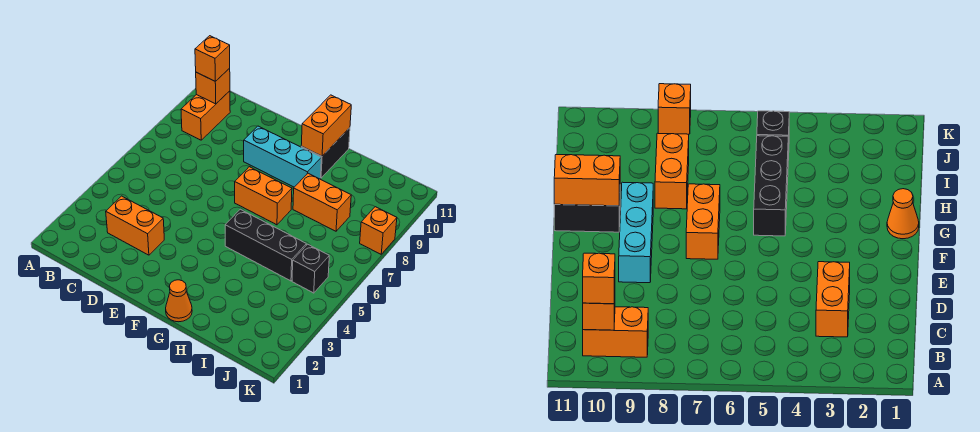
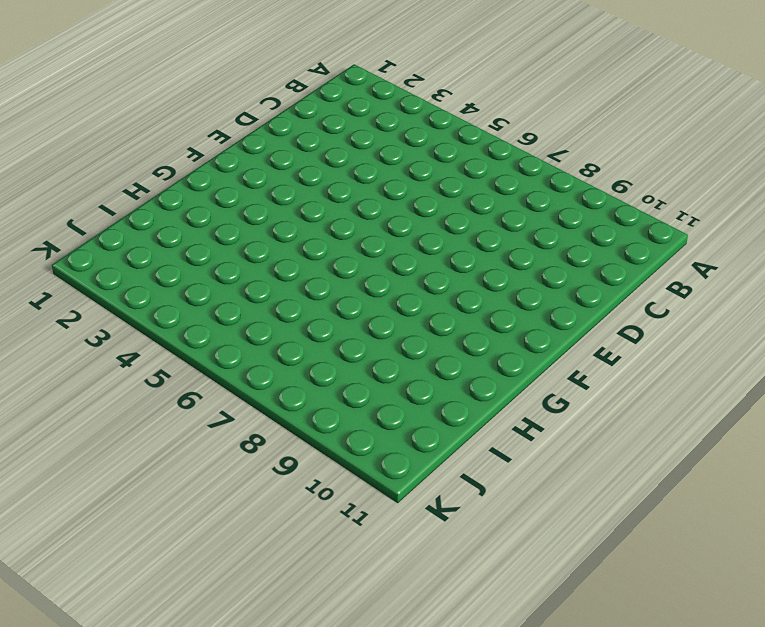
none -> orange brick B9:B10 level 1
none -> orange brick C3:D3 level 1
none -> cyan brick E9:G9 level 1

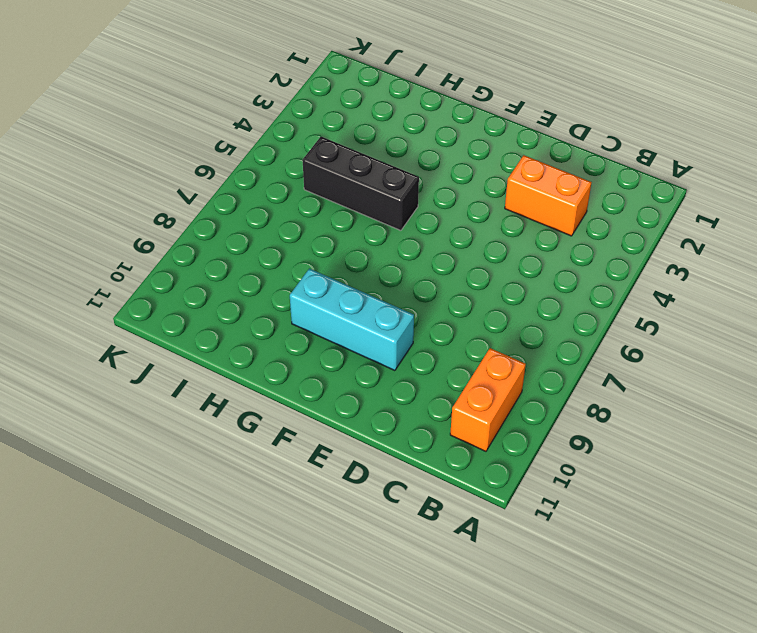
none -> orange brick F7:G7 level 1
none -> orange cone G1 level 1
none -> black brick G10:G11 level 1

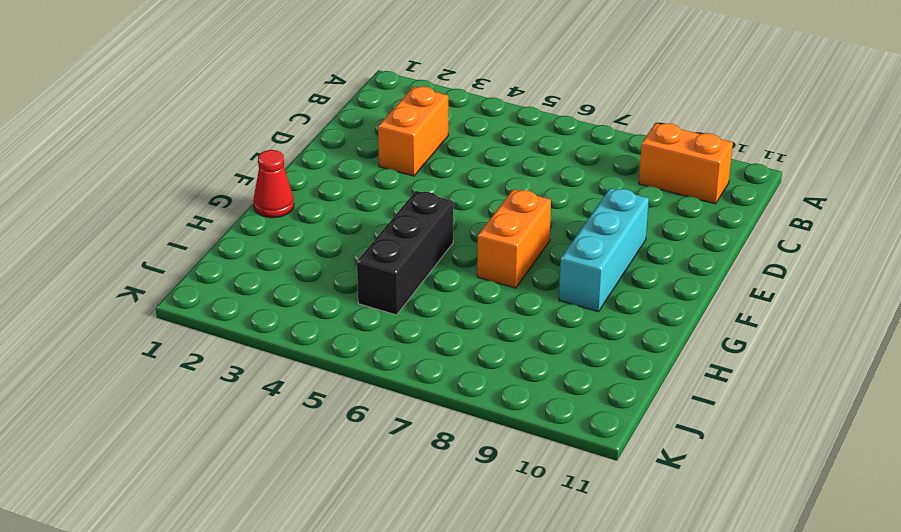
red cone G1 level 1 -> orange cone G1 level 1
none -> black brick G10:G11 level 1
none -> orange brick H8:I8 level 1
none -> black brick J5 level 1

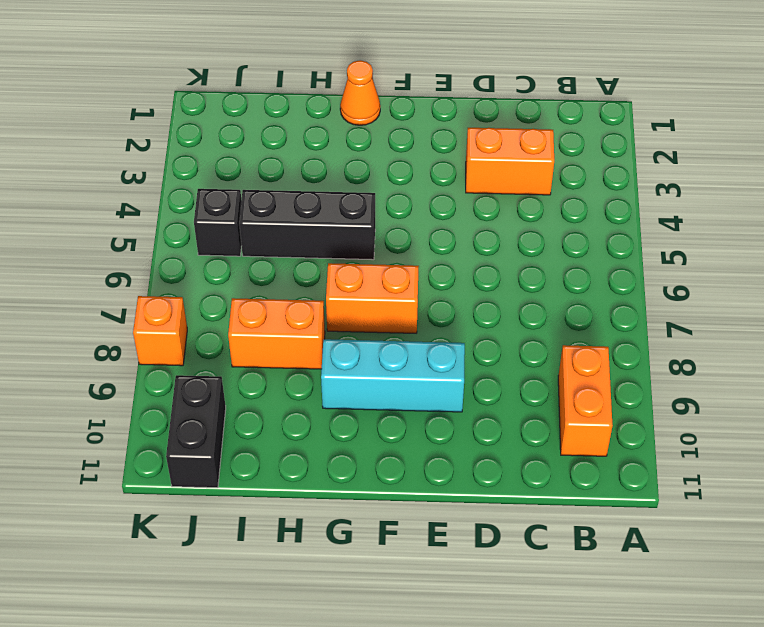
black brick J10:J11 level 1 -> black brick G10:G11 level 1
none -> orange brick B10 level 2
none -> orange brick G10:G11 level 2
none -> orange brick B10 level 3

